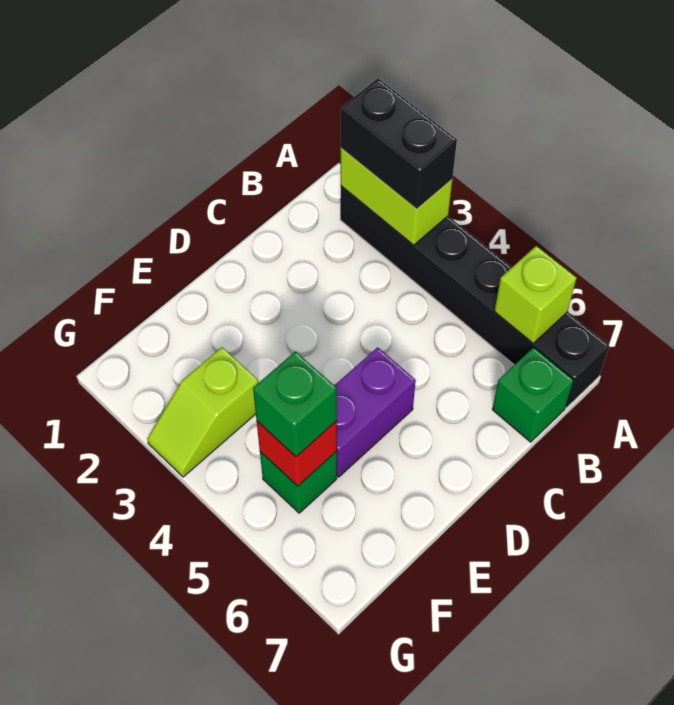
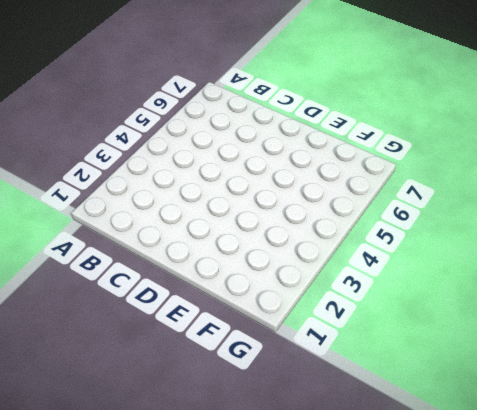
none -> black brick A2:A7 level 1
none -> green brick B7 level 1

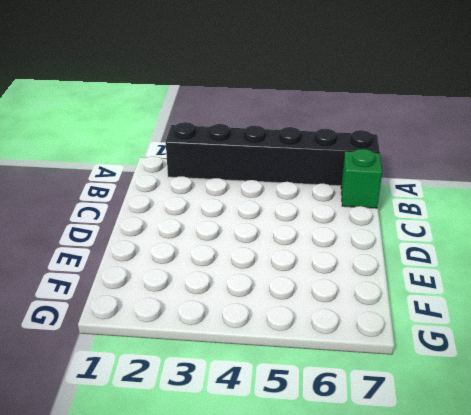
none -> purple brick D5:E5 level 1
none -> lime slope F3:G3 level 1 top F

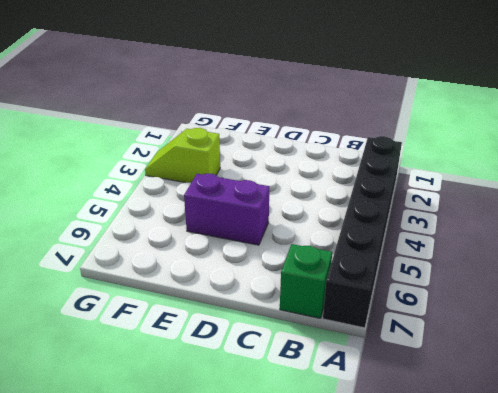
none -> green brick F5 level 1
none -> lime brick A2:A3 level 2

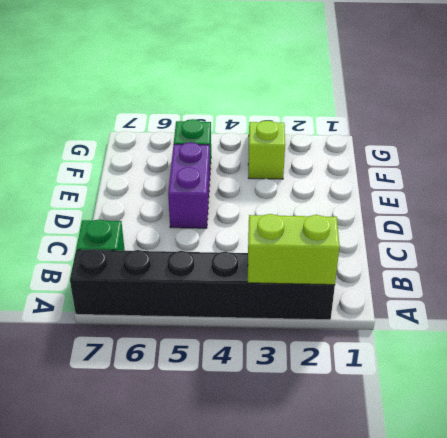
none -> lime brick A6 level 2
none -> red brick F5 level 2

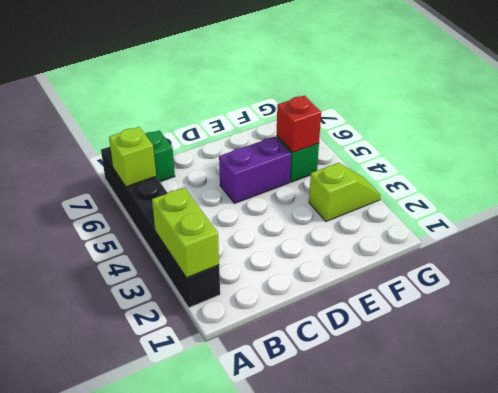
none -> black brick A2:A3 level 3
none -> green brick F5 level 3

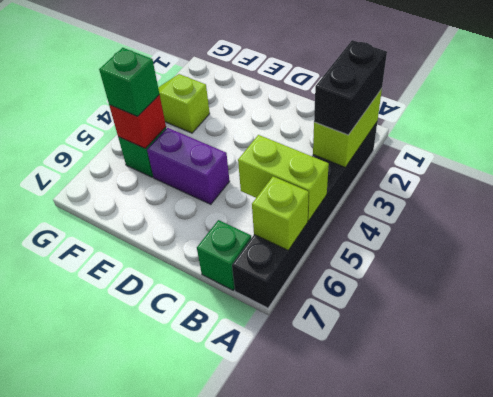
lime brick A5:B5 level 2 -> none

